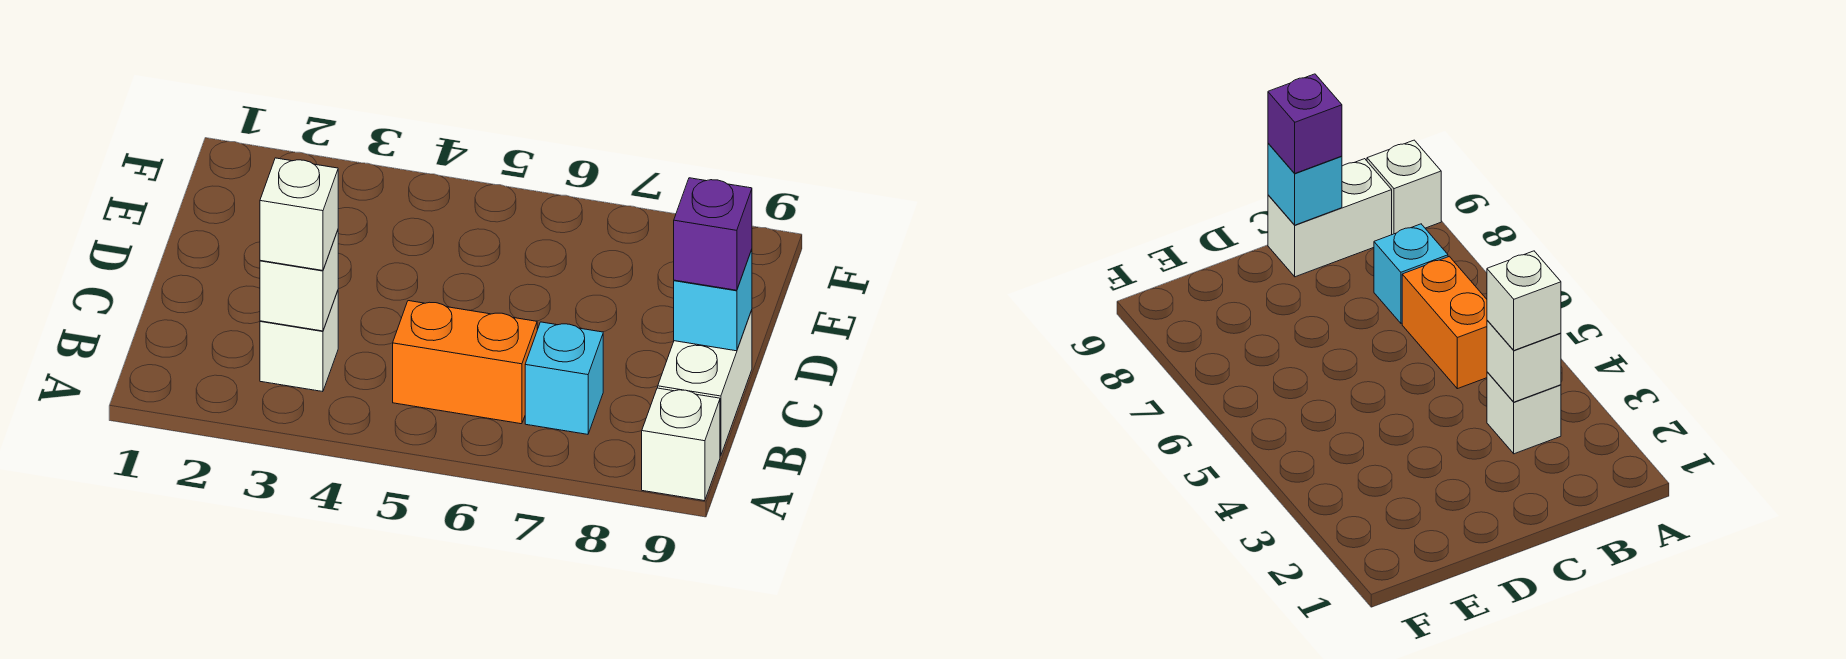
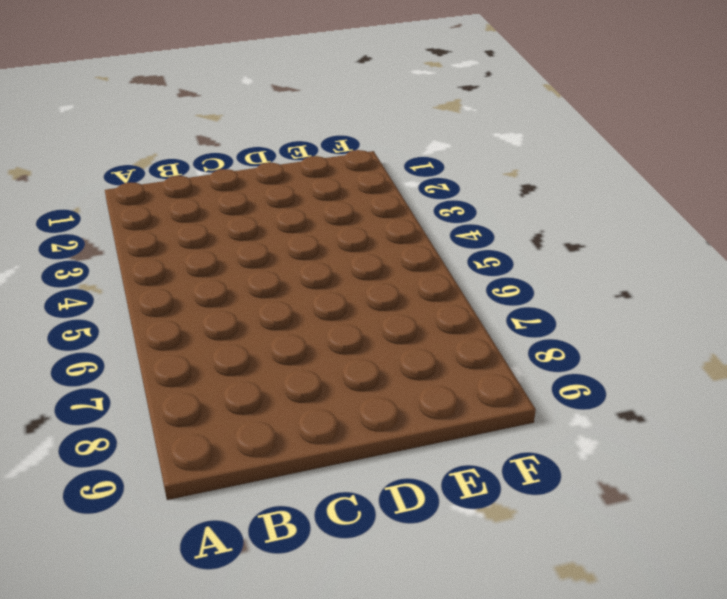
none -> white brick A9 level 1
none -> white brick B3 level 1

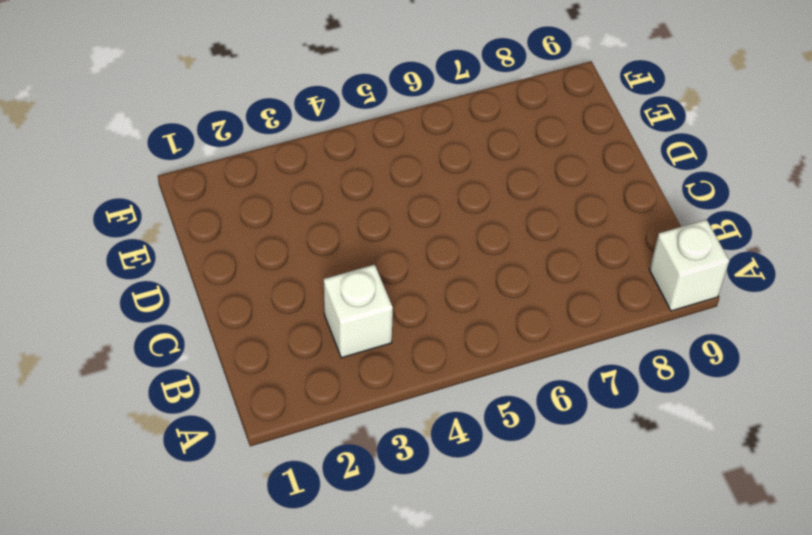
none -> orange brick B5:B6 level 1
none -> cyan brick B7 level 1

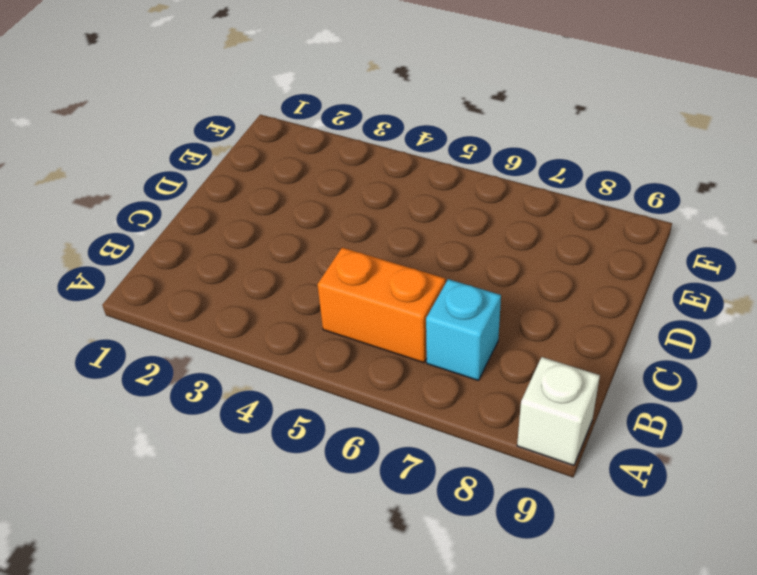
none -> white brick B3 level 1
none -> white brick B9:C9 level 1

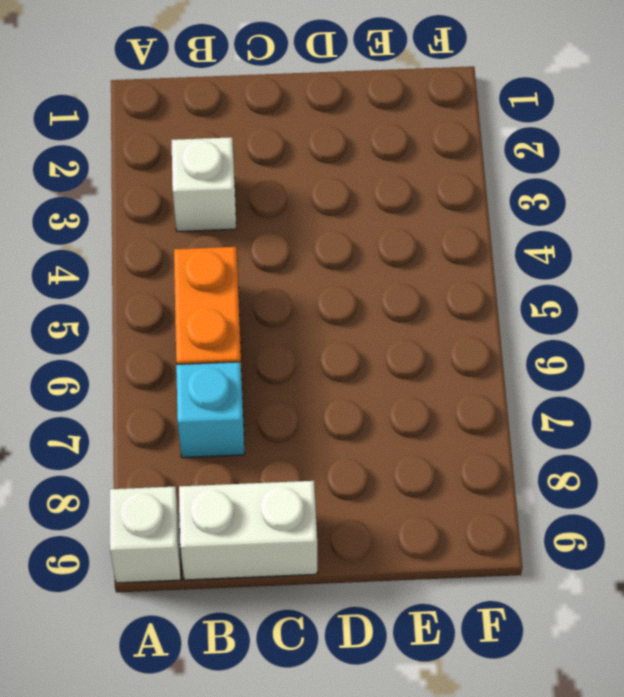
none -> white brick B3 level 2
none -> cyan brick C9 level 2

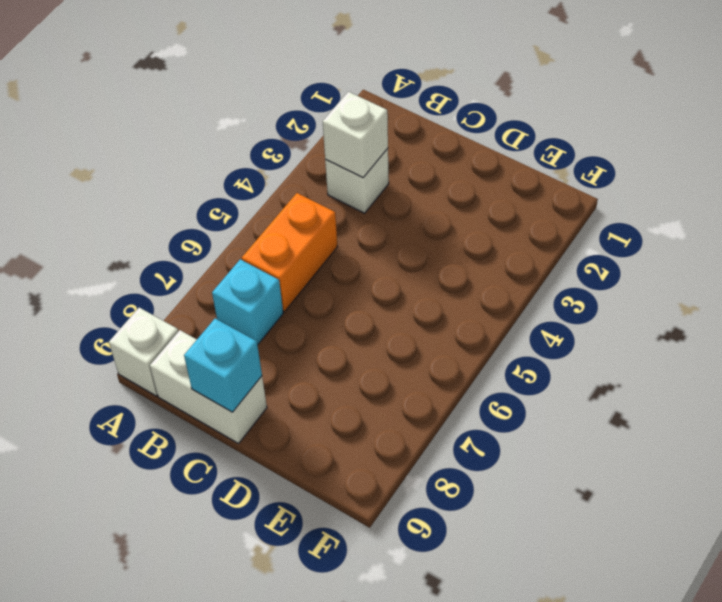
none -> white brick B3 level 3
none -> purple brick C9 level 3

